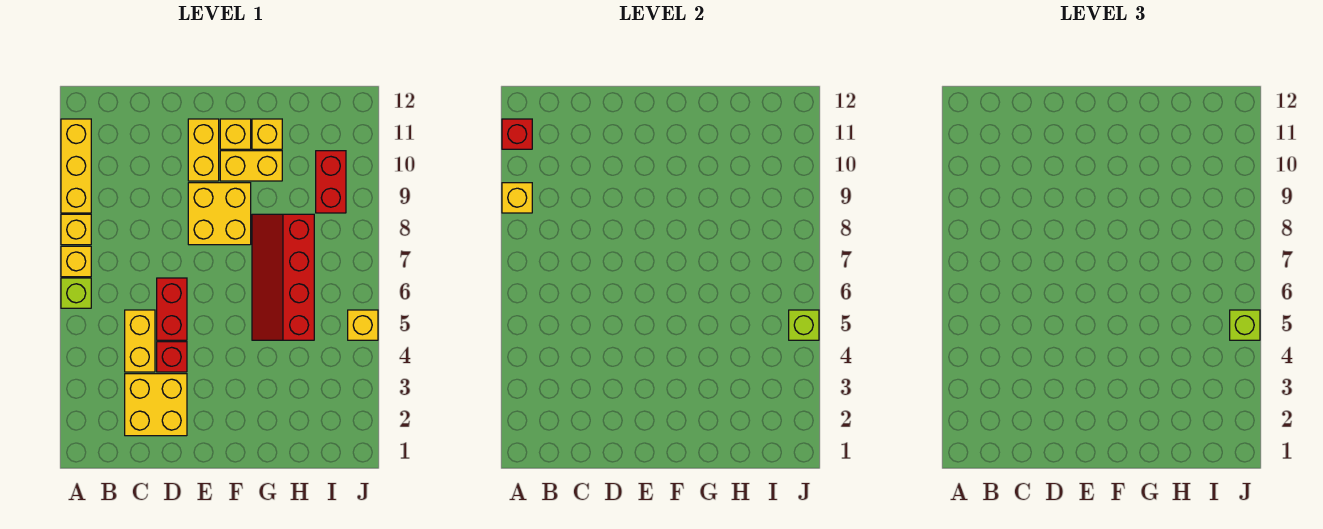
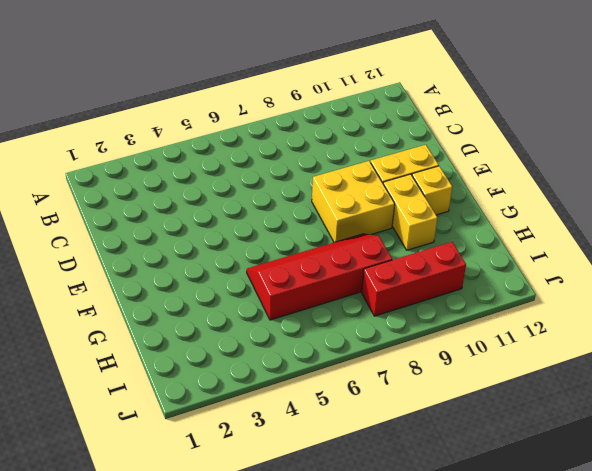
red brick I8:I10 level 1 -> red brick I9:I10 level 1
none -> lime brick A6 level 1
none -> yellow brick A7 level 1
none -> yellow brick A8 level 1

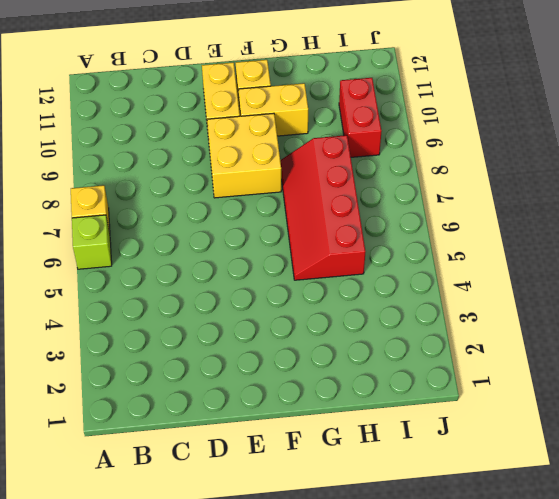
none -> yellow brick A8 level 1
none -> yellow brick A9:A11 level 1
none -> yellow brick C2:D3 level 1

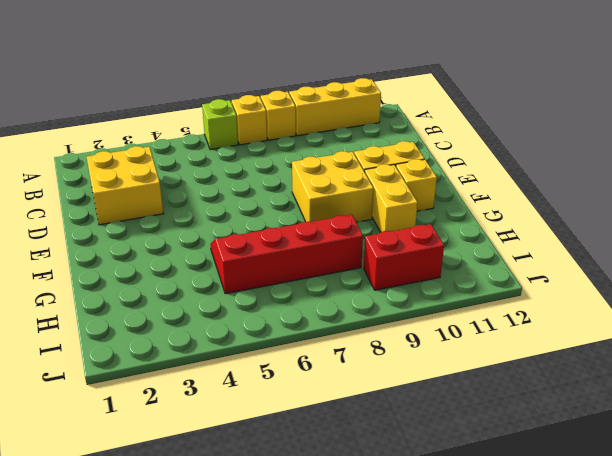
none -> yellow brick C4:C5 level 1
none -> red brick D4 level 1
none -> red brick D5:D6 level 1

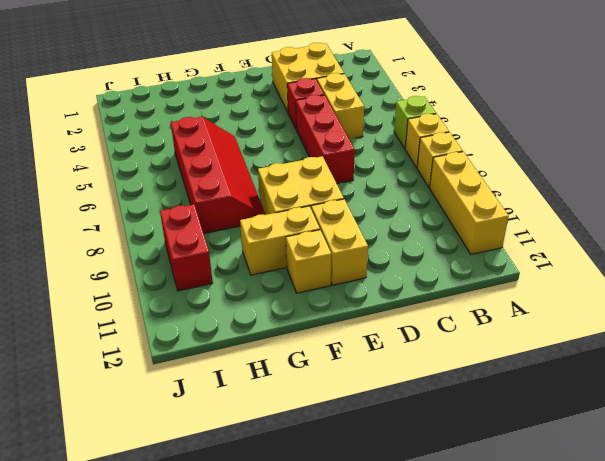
red brick D5:D7 level 1 -> red brick D5:D6 level 1
none -> yellow brick G11 level 1
none -> yellow brick J5 level 1
none -> yellow brick A9 level 2

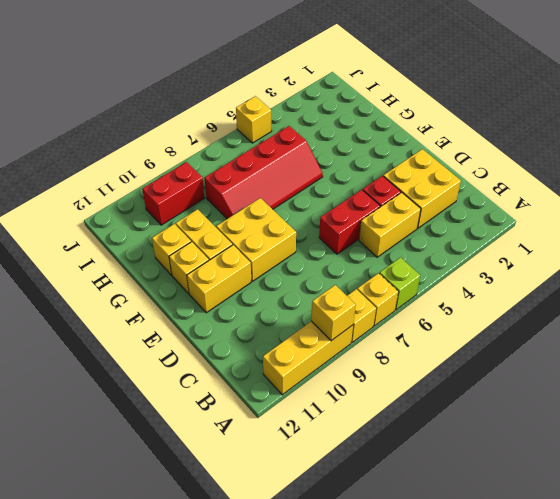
none -> red brick A11 level 2
none -> lime brick J5 level 2
none -> lime brick J5 level 3

